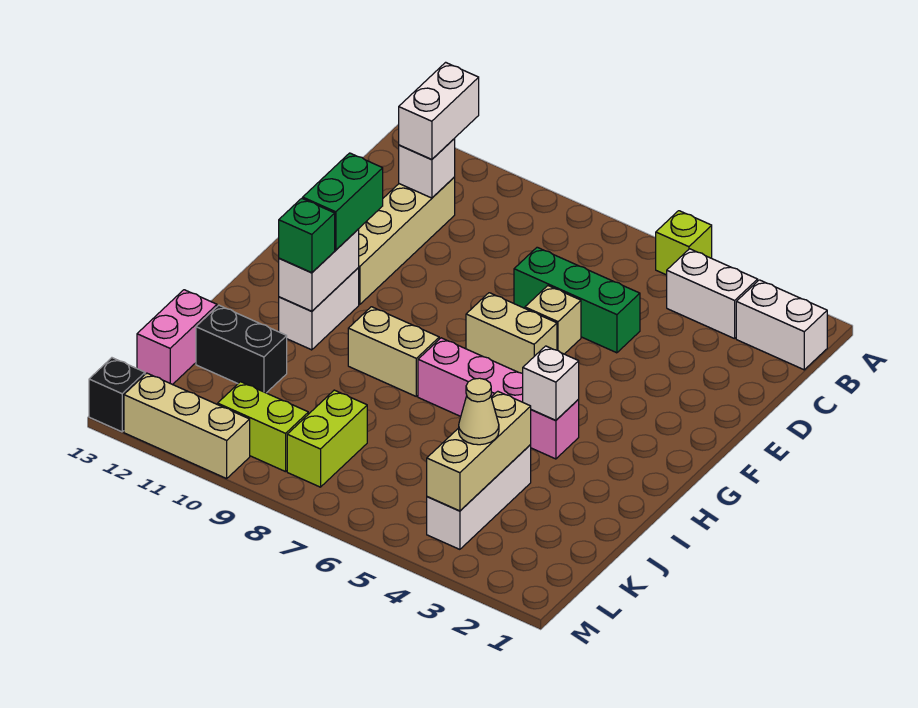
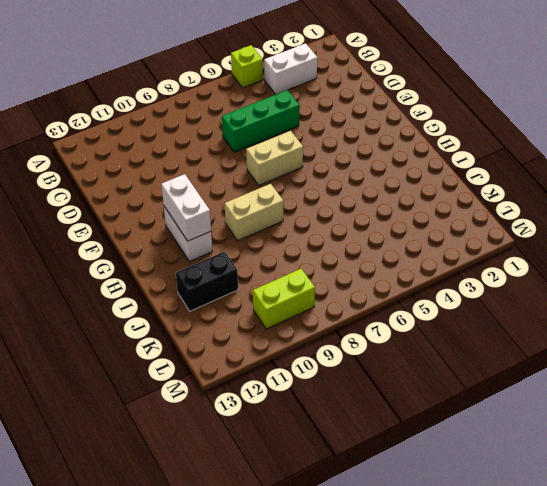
none -> white brick B1:B2 level 1
none -> tan brick C11:F11 level 1
none -> tan brick E6 level 1

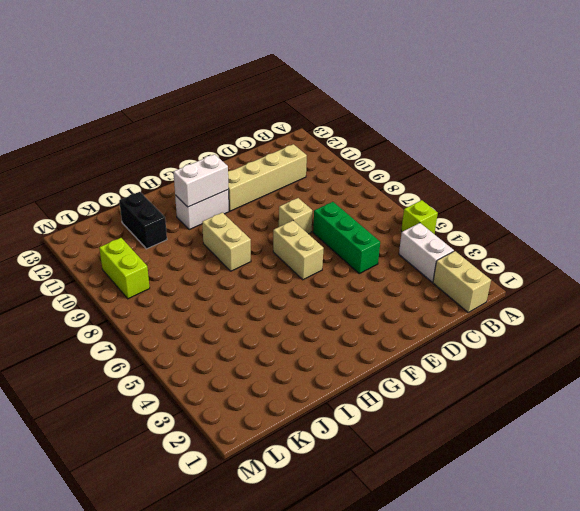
tan brick B1:B2 level 1 -> white brick B1:B2 level 1
tan brick E8 level 1 -> tan brick E6 level 1
none -> pink brick H4:H7 level 1
none -> white brick J4:L4 level 1
none -> pink brick J13:K13 level 1

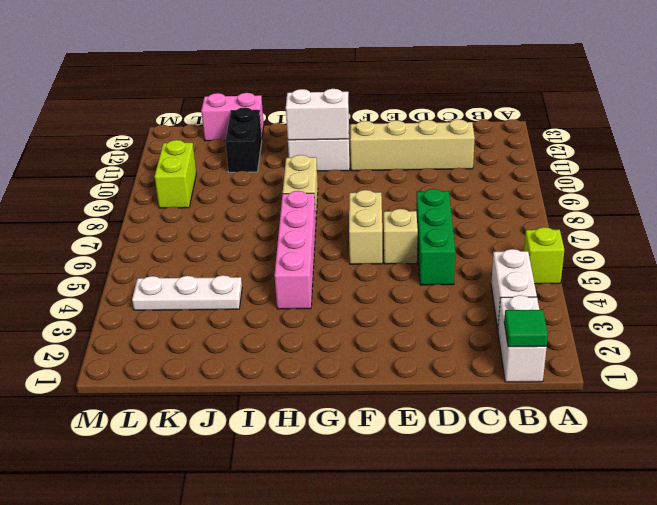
green tile B1 level 2 -> none
white plate J4:L4 level 1 -> white brick J4:L4 level 1
none -> lime brick K8:L8 level 1
none -> tan brick M10:M12 level 1
none -> black brick M13 level 1

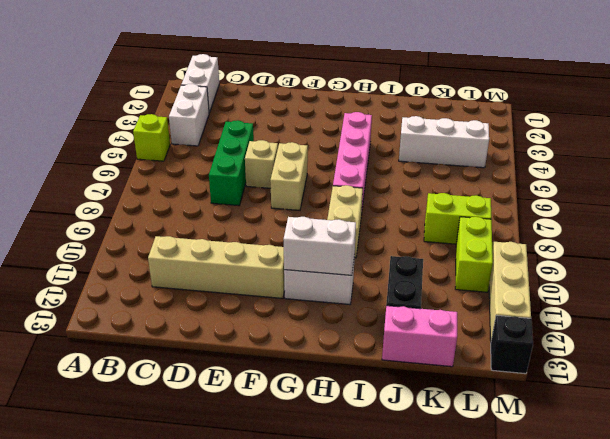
none -> white brick C11 level 2
none -> white brick H4 level 2
none -> tan brick J4:L4 level 2

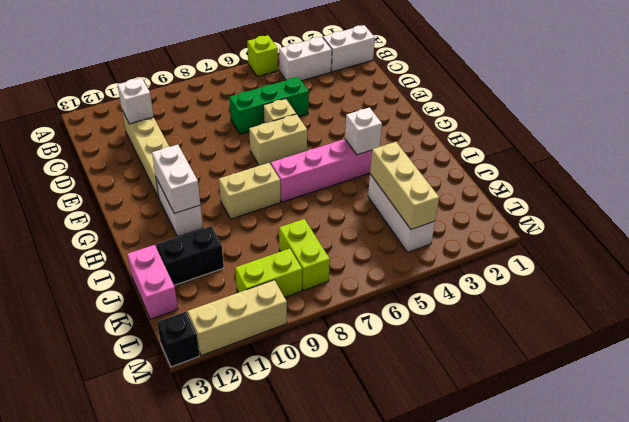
none -> white brick B11:C11 level 3
none -> green brick F11:G11 level 3
none -> green brick H11 level 3

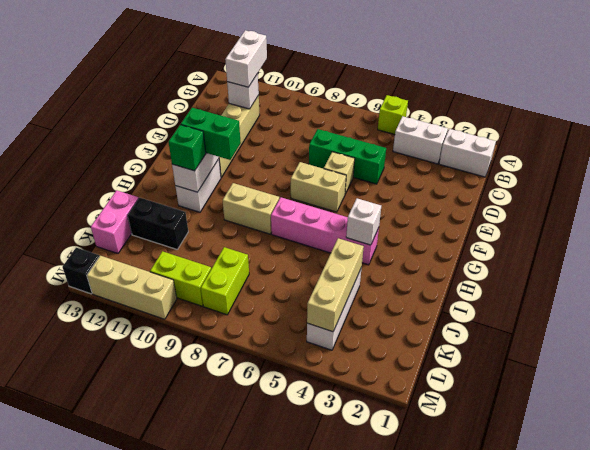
green brick G10:G11 level 3 -> green brick F11:G11 level 3
none -> tan cone K4 level 3

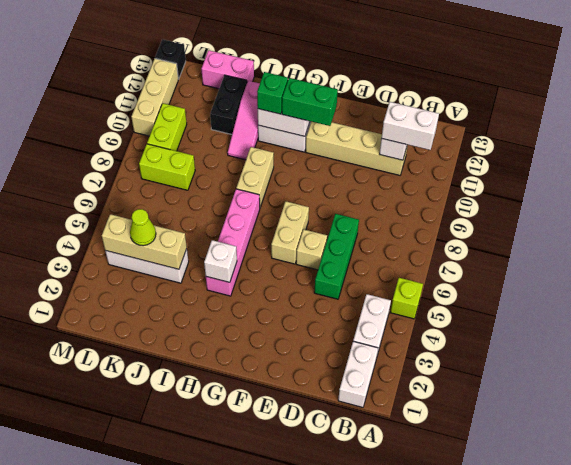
pink slope I10:I12 level 1 top 12 -> none
lime cone K4 level 3 -> tan cone K4 level 3

